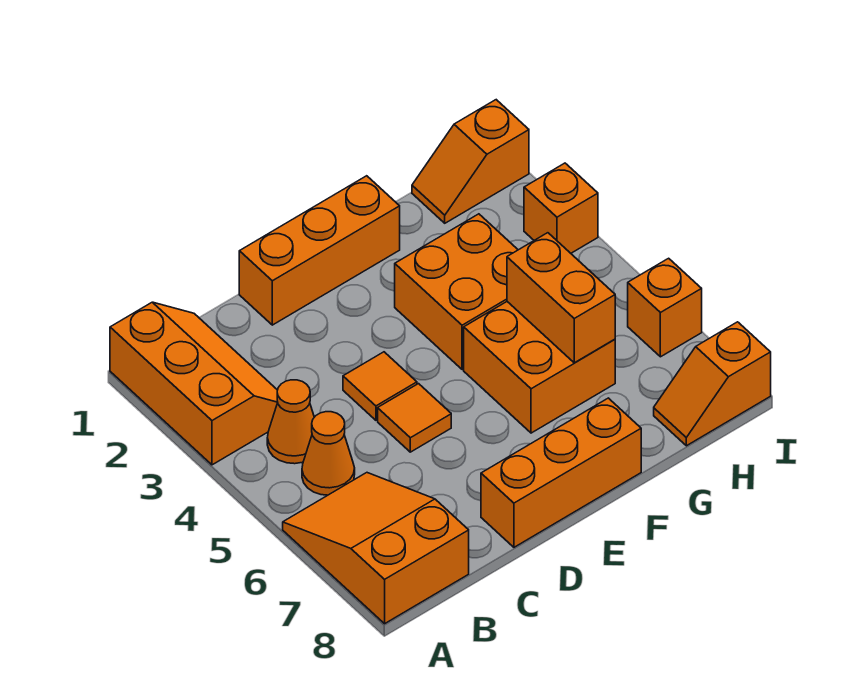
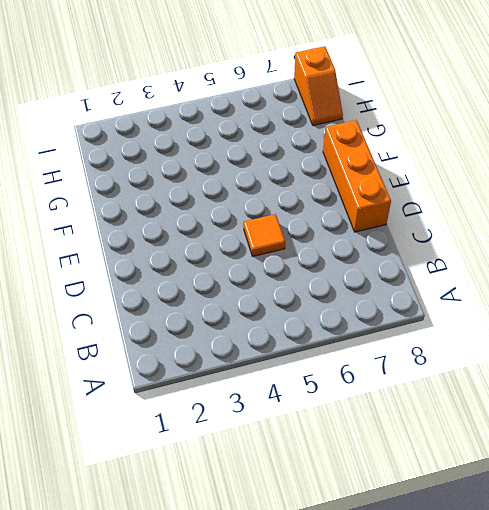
none -> orange slope A1:B3 level 1 top A
none -> orange slope A6:B8 level 1 top 8
none -> orange cone B4 level 1

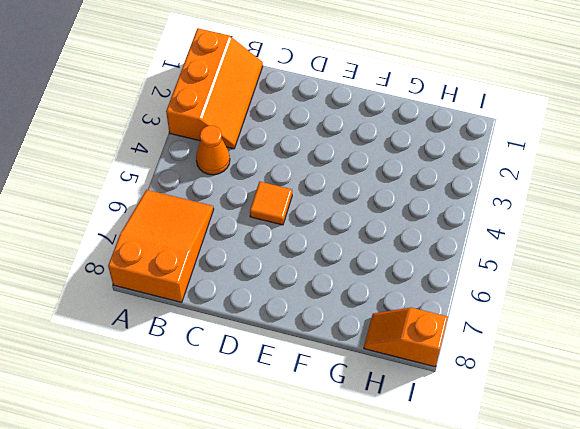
none -> orange cone B5 level 1
none -> orange brick D1:F1 level 1
none -> orange tile D4 level 1

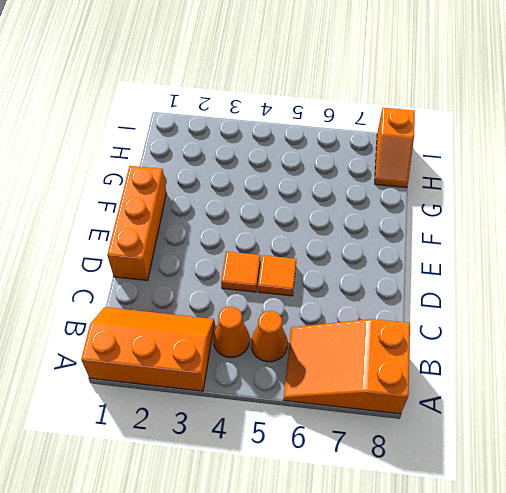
none -> orange brick D8:F8 level 1
none -> orange brick F3:G4 level 1
none -> orange brick F5:G6 level 1

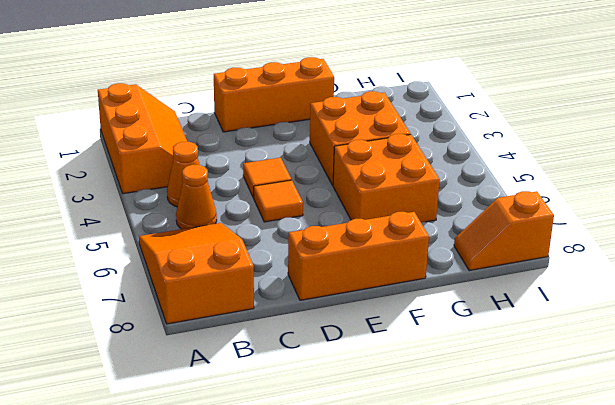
none -> orange slope H1:I1 level 1 top I
none -> orange brick I3 level 1
none -> orange brick I6 level 1

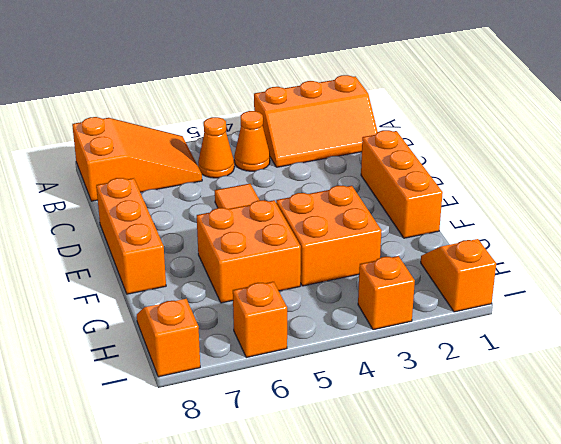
none -> orange tile D4 level 1
none -> orange brick G5:G6 level 2

